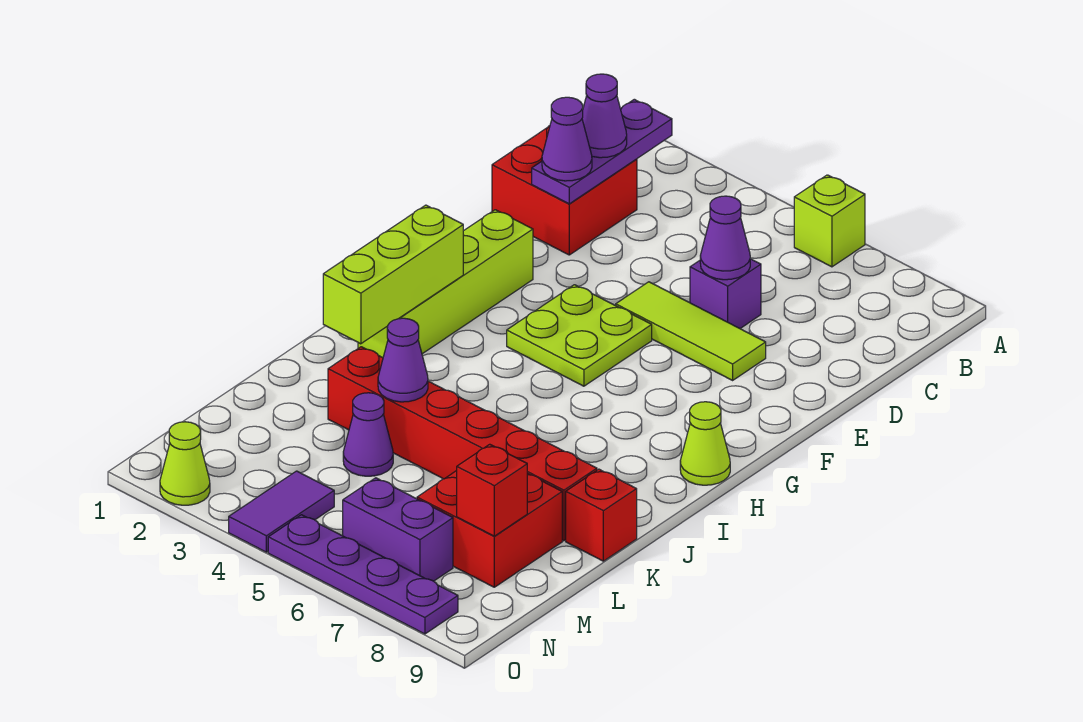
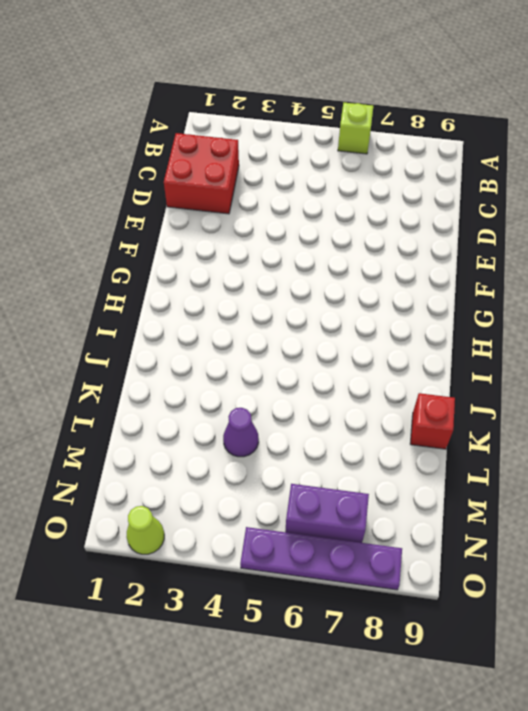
none -> purple brick D6 level 1
none -> lime tile E5:E7 level 1
none -> lime brick F2:I2 level 1

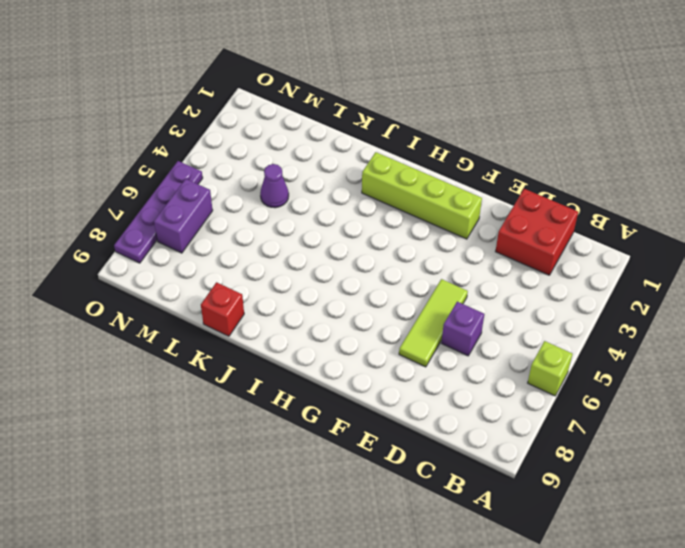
none -> lime plate F4:G5 level 1
none -> lime cone H9 level 1
none -> red brick K3:K8 level 1

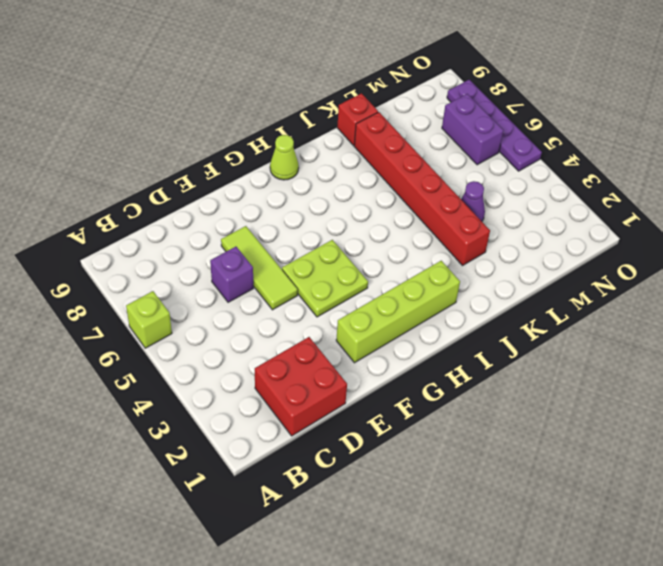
none -> red brick L7:M8 level 1
none -> purple tile N4:O4 level 1
none -> lime cone O2 level 1

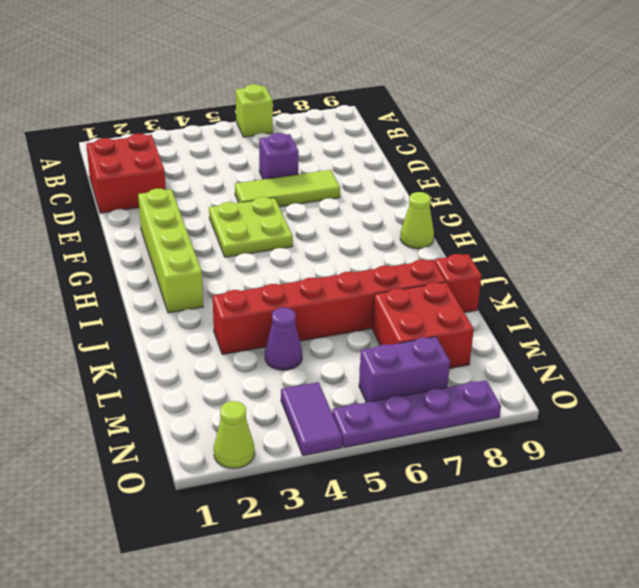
none -> purple plate B2:D2 level 2
none -> purple cone D6 level 2
none -> lime brick H2:J2 level 2

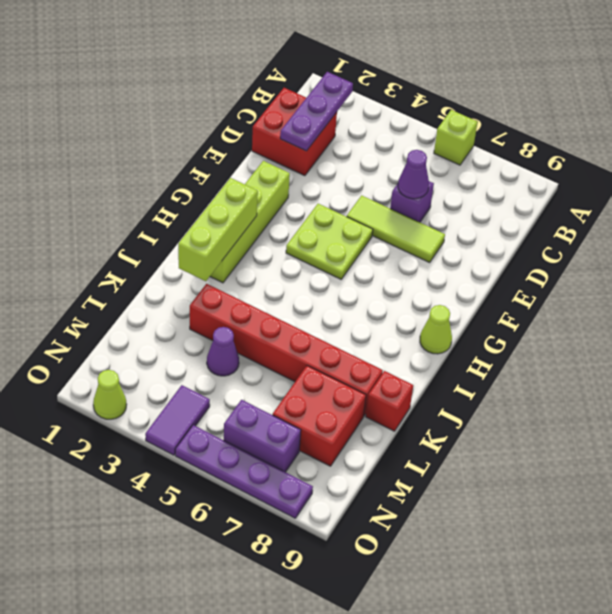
none -> purple cone K4 level 2
none -> red brick M8 level 2
none -> purple cone C2 level 3

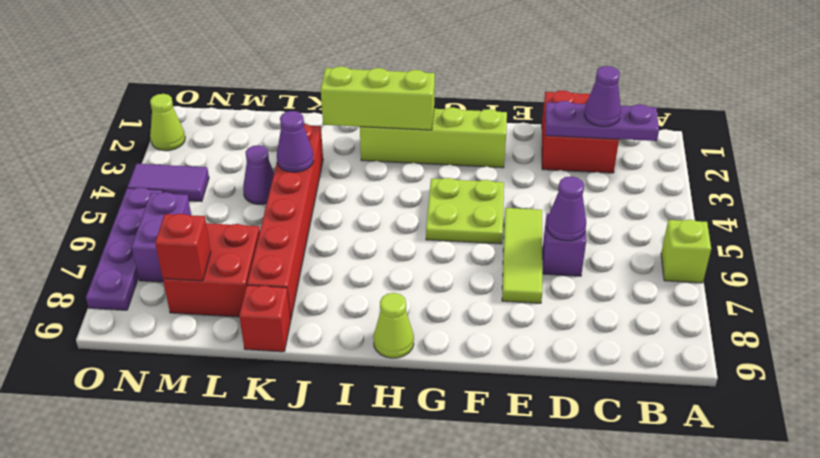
none -> purple cone D2 level 3

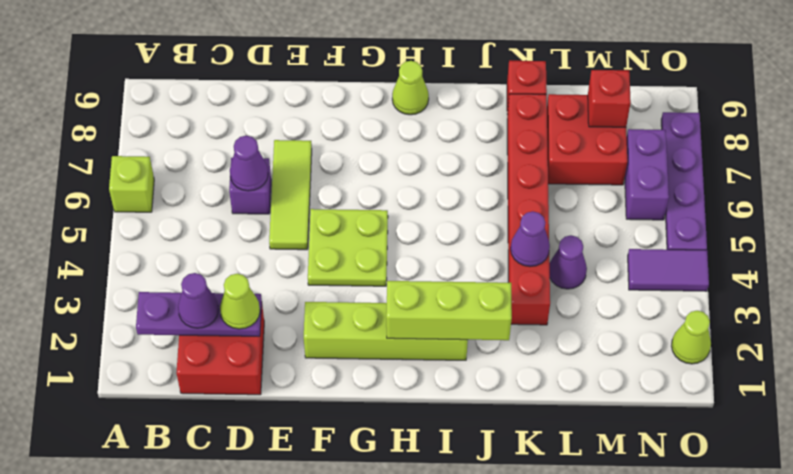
lime cone D2 level 3 -> purple cone D2 level 3

